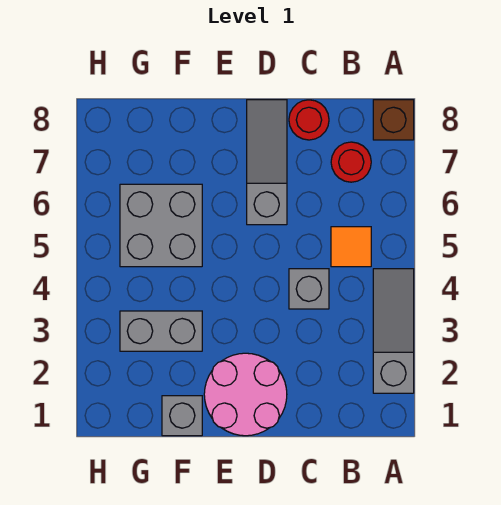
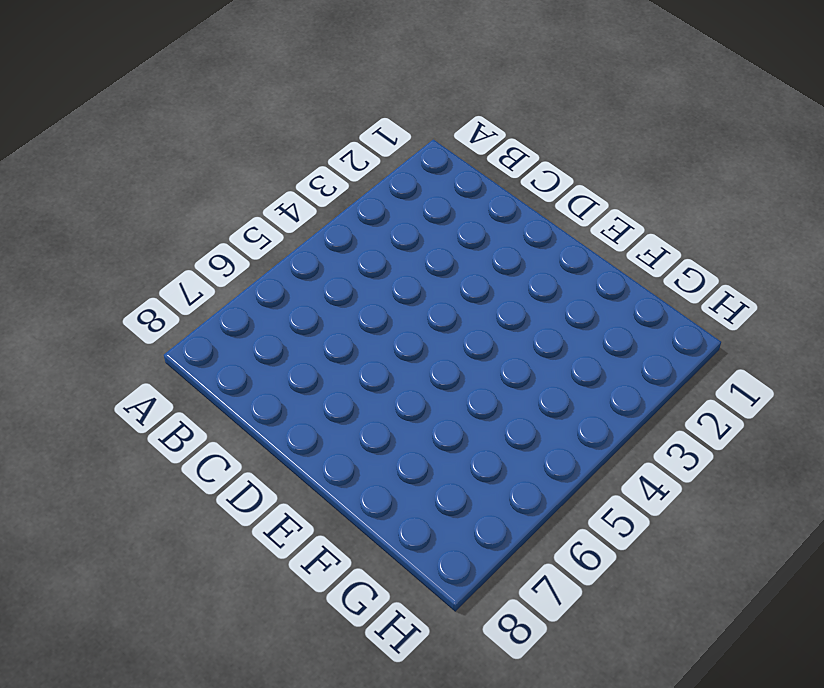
none -> grey slope A2:A4 level 1 top 2
none -> brown brick A8 level 1

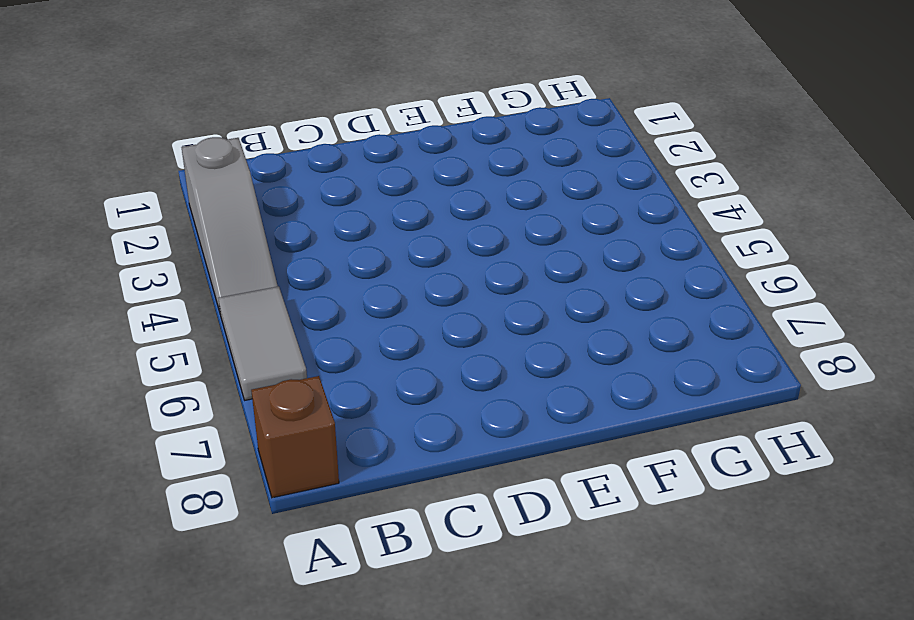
grey tile A5:A6 level 1 -> none
none -> orange tile B5 level 1
none -> red round brick B7 level 1

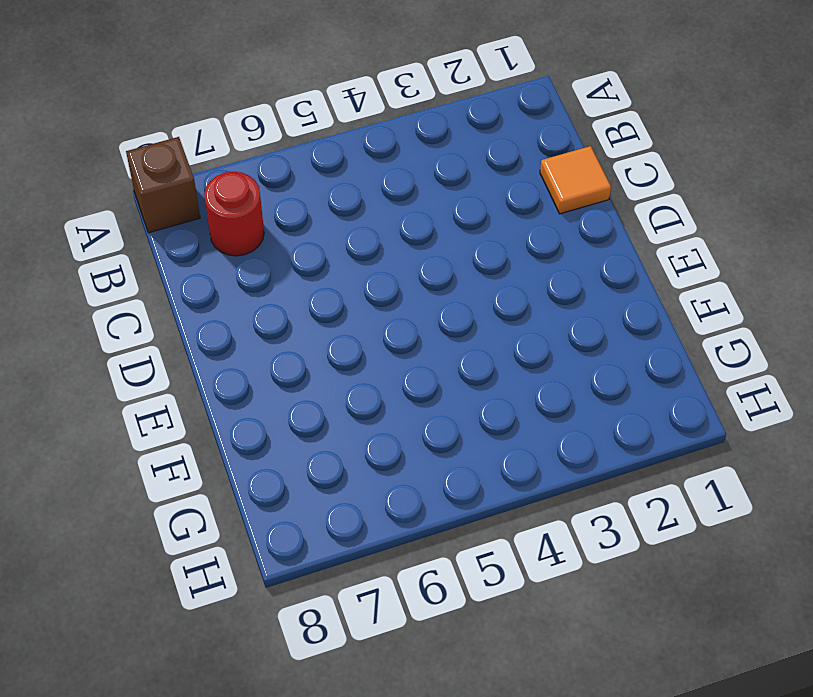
orange tile C1 level 1 -> orange tile B5 level 1
none -> grey slope A2:A4 level 1 top 2
none -> grey brick C4 level 1

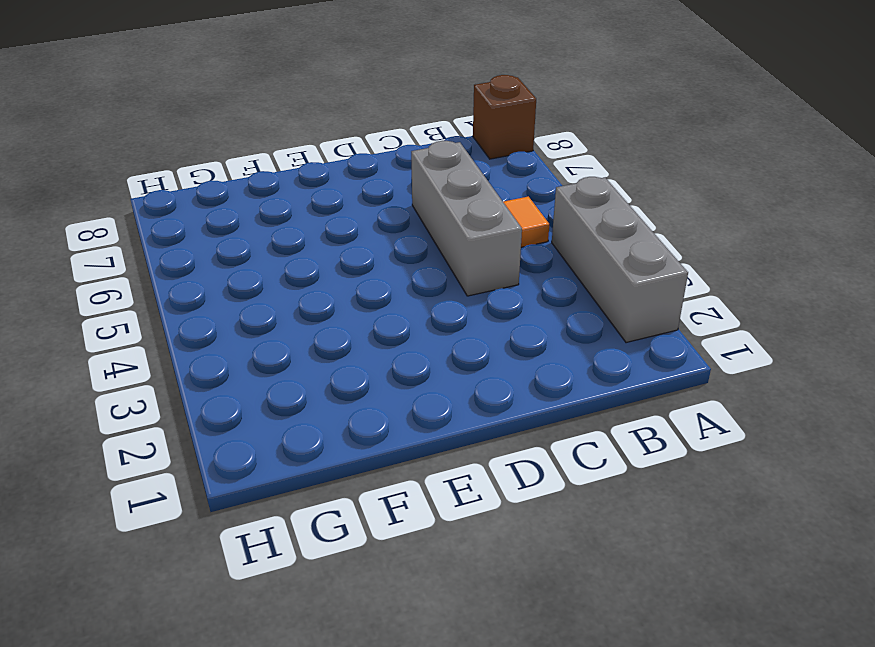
grey brick A2:A4 level 1 -> grey slope A2:A4 level 1 top 2
grey brick C4:C6 level 1 -> grey brick C4 level 1
none -> red round brick B7 level 1
none -> red round brick C8 level 1

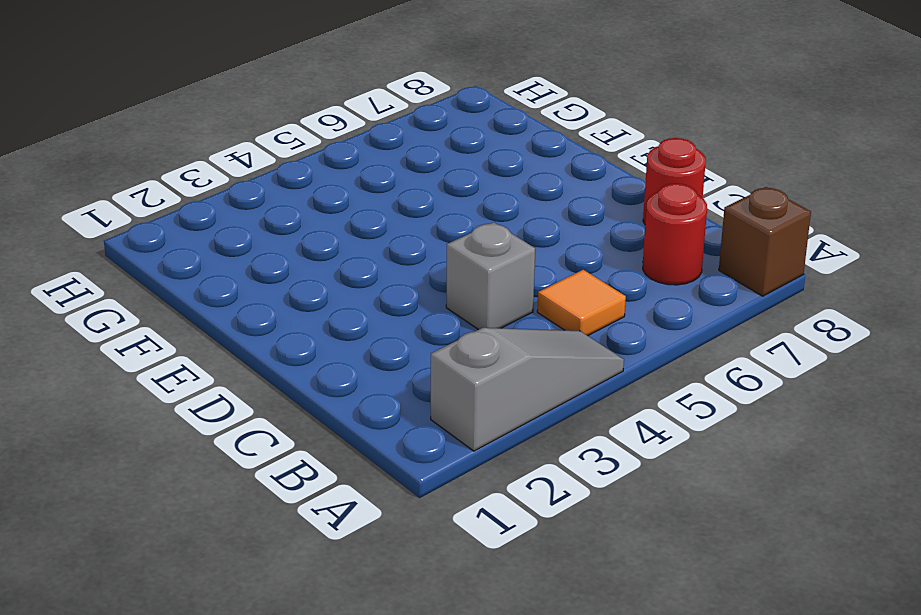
none -> pink round brick D1:E2 level 1
none -> grey slope D6:D8 level 1 top 6

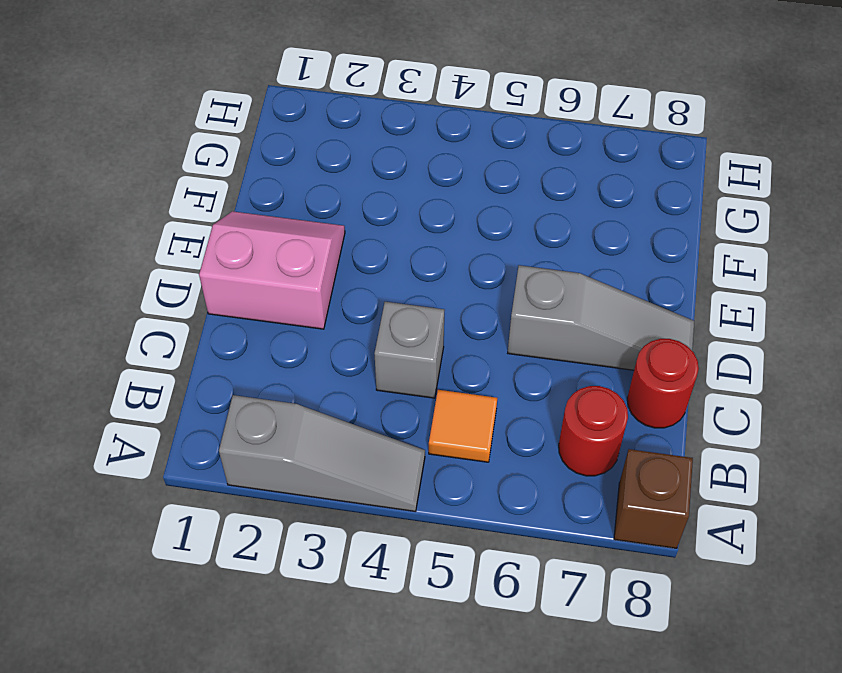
pink slope D1:E2 level 1 top D -> pink round brick D1:E2 level 1
none -> grey brick F1 level 1
none -> grey brick F3:G3 level 1

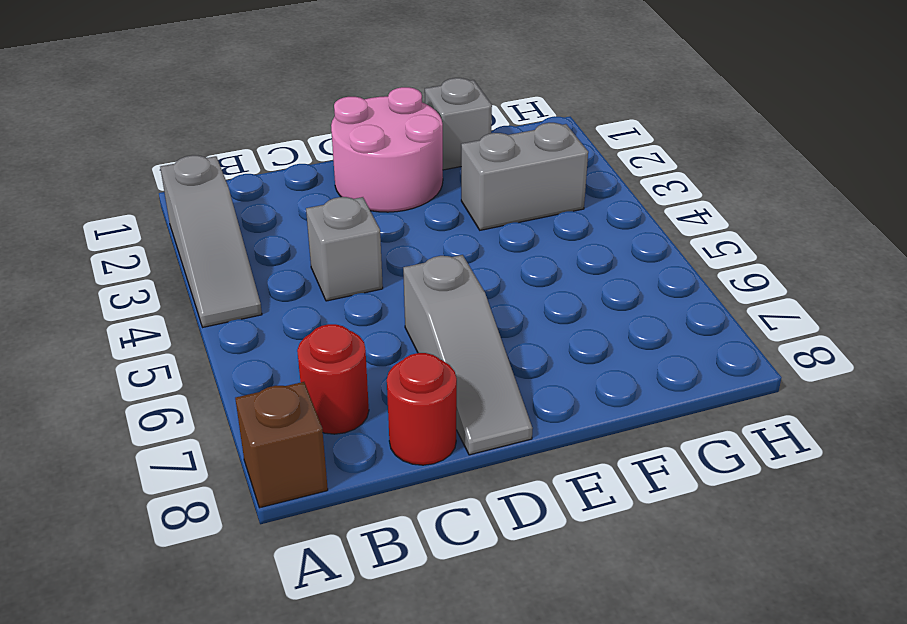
none -> orange tile B5 level 1
none -> grey brick F5:G6 level 1

